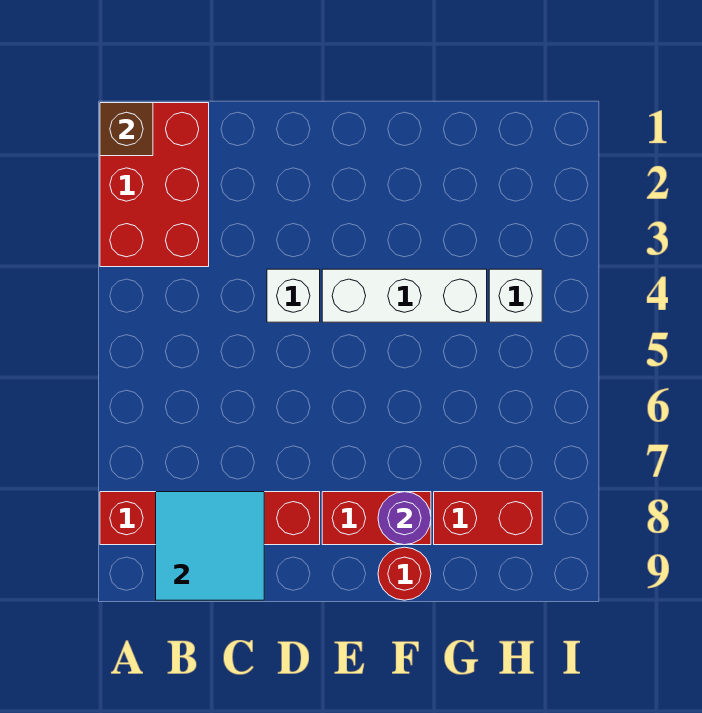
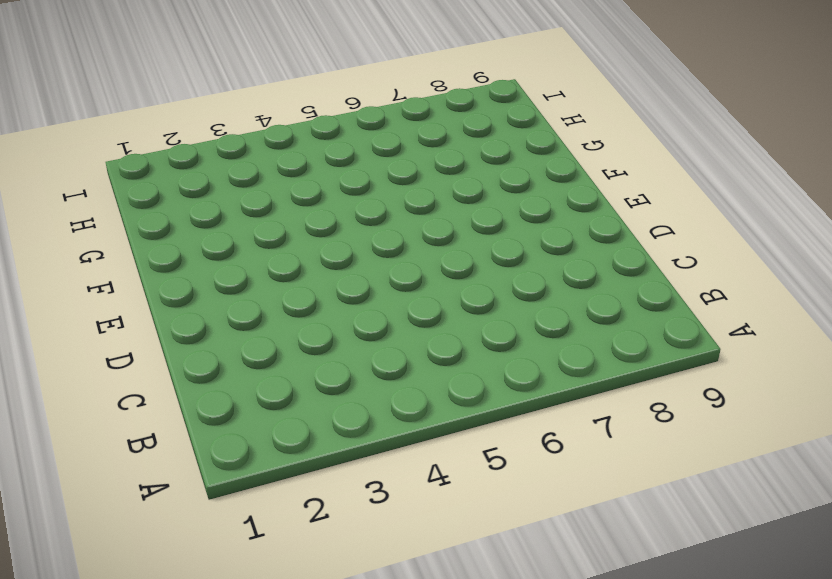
none -> red brick A1:B3 level 1
none -> red brick A8:D8 level 1

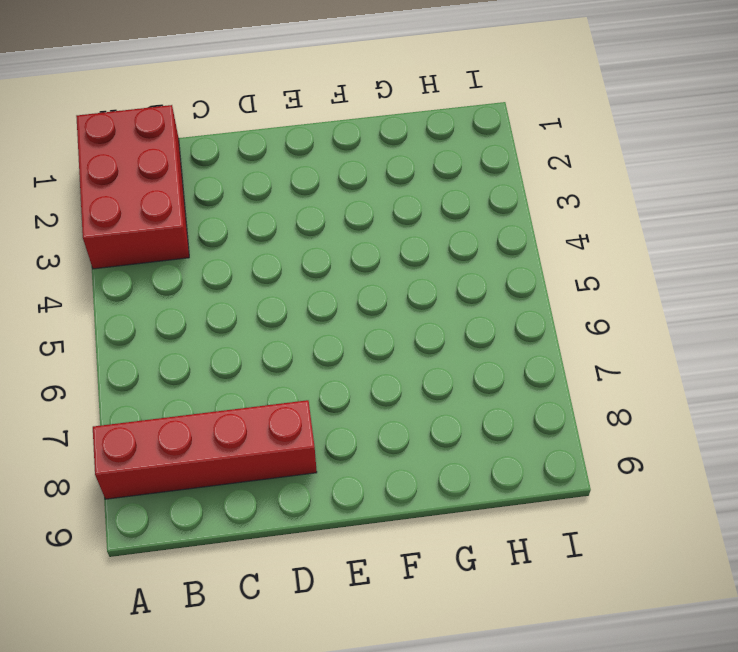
none -> white brick D4 level 1
none -> white brick E4:G4 level 1

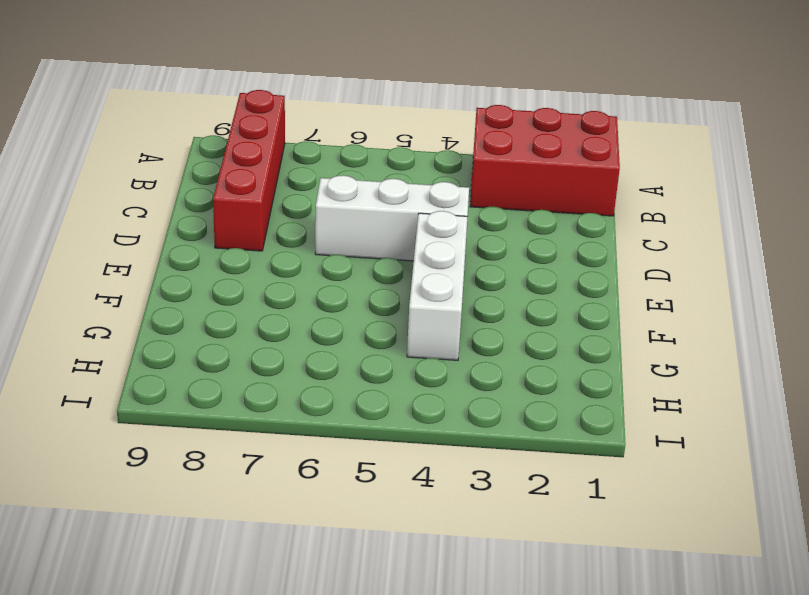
white brick D4:D6 level 1 -> white brick D4 level 1
none -> red brick E8:F8 level 1
none -> red round brick F9 level 1

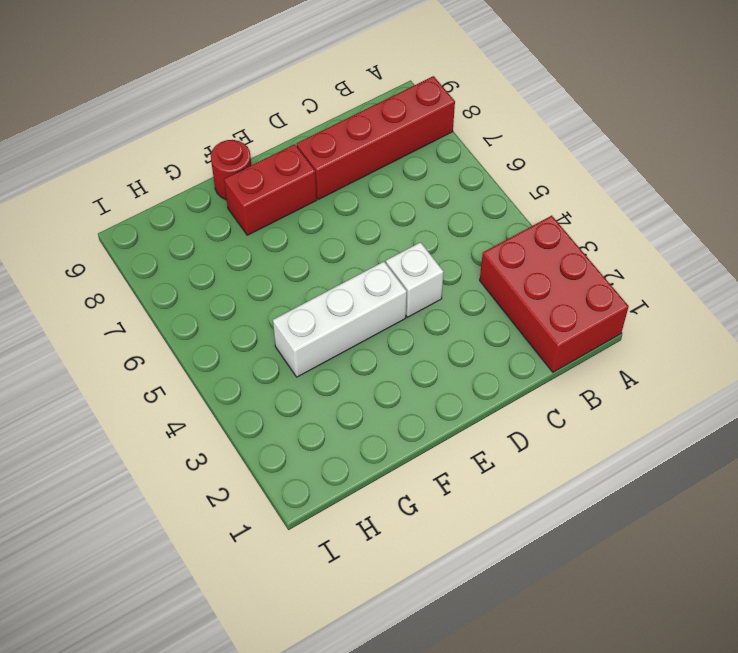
none -> red brick G8:H8 level 1
none -> white brick H4 level 1

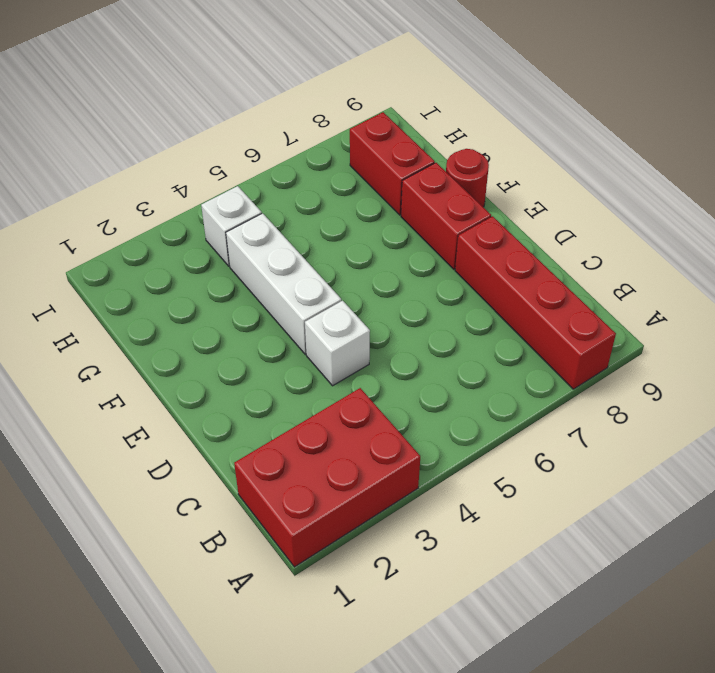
none -> brown brick A1 level 2
none -> cyan tile B8:C9 level 2

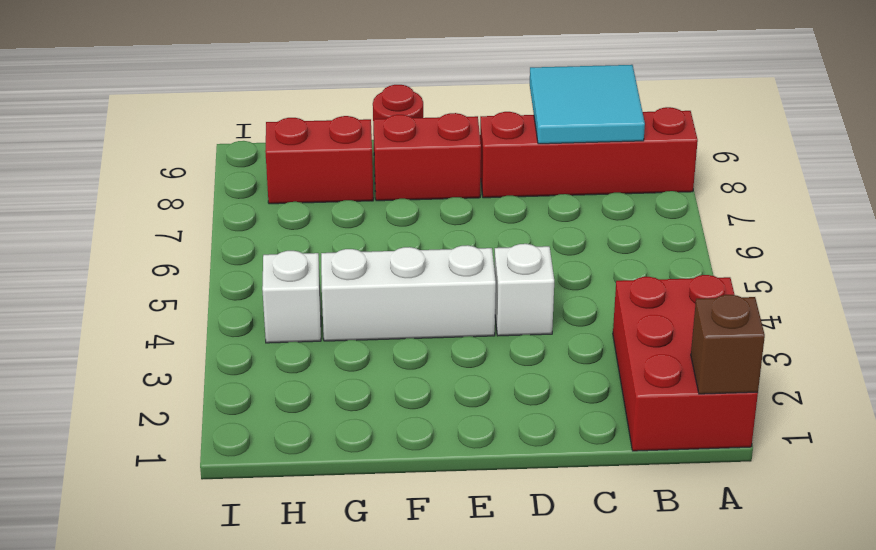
none -> purple round brick F8 level 2

